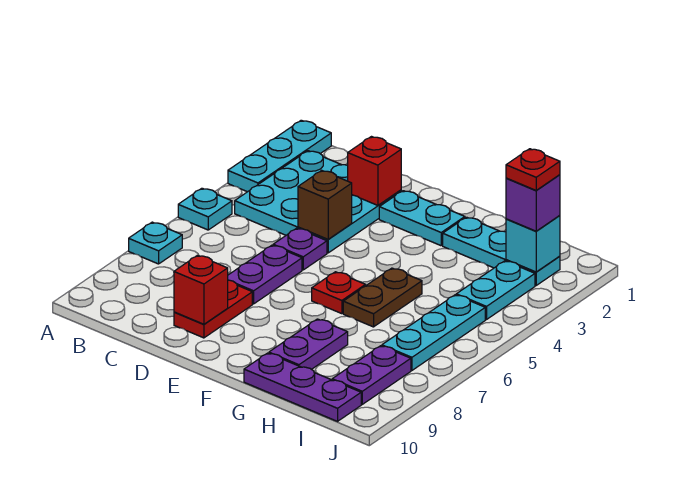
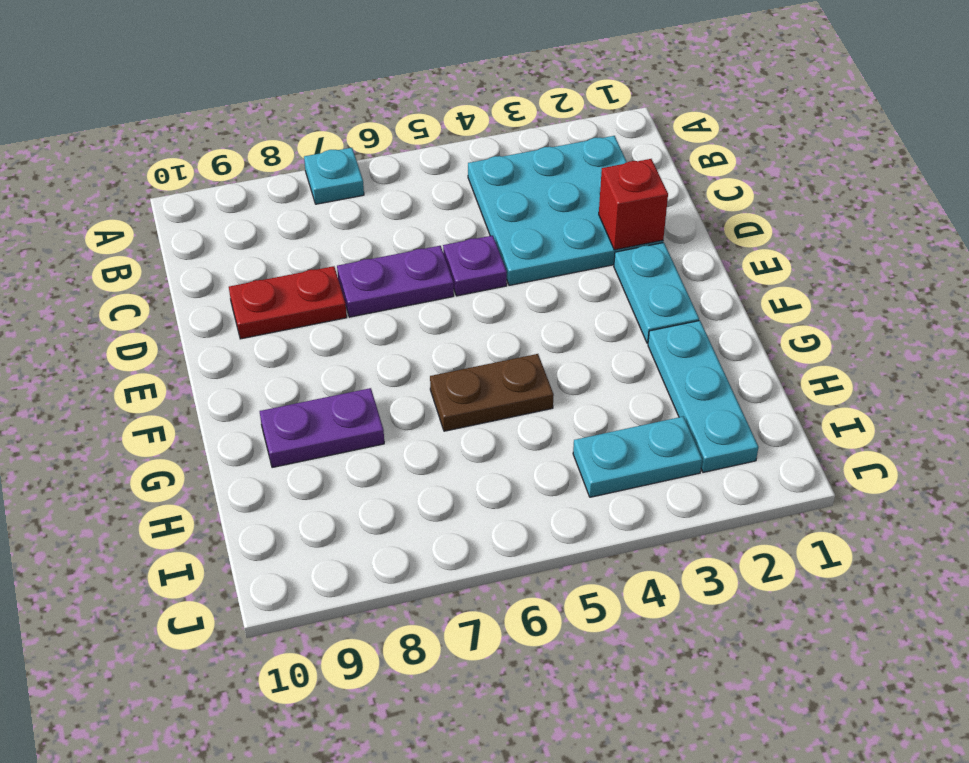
none -> cyan plate A1:A3 level 1
none -> cyan plate A5 level 1
none -> red plate F6 level 1

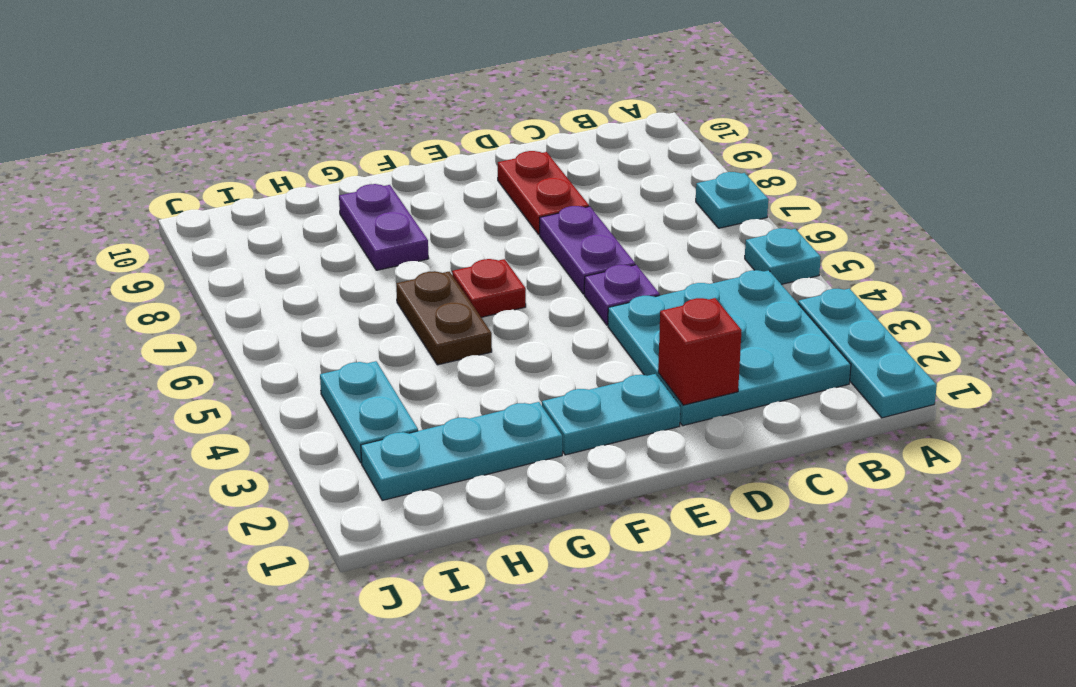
none -> purple plate G10:I10 level 1
none -> cyan plate I5:I7 level 1
none -> purple plate I8:I9 level 1

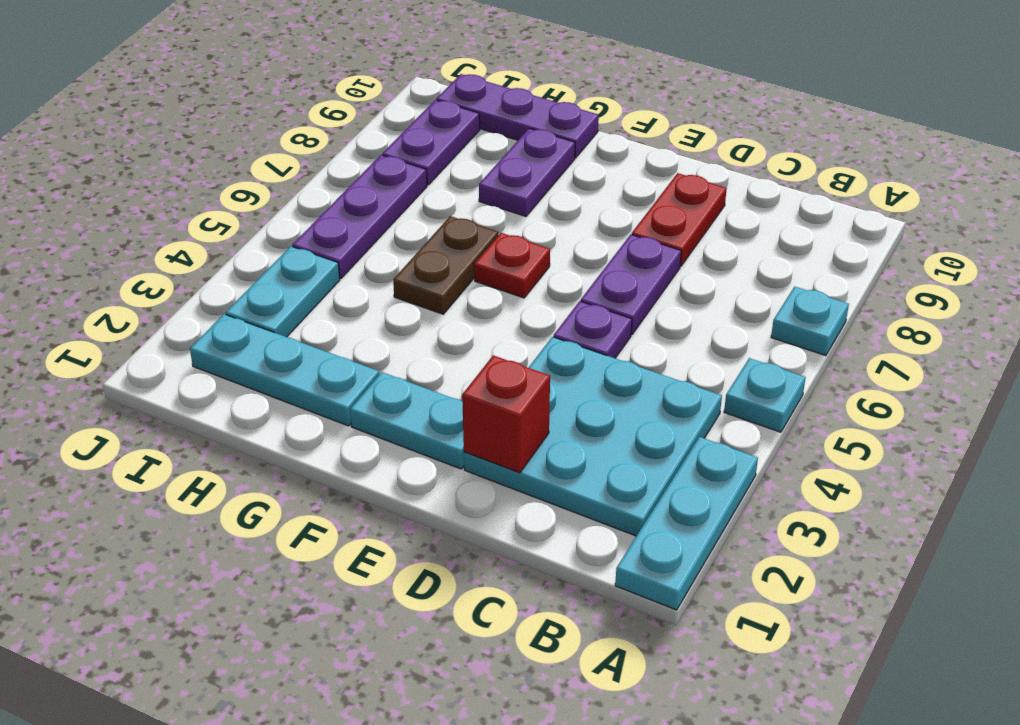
purple plate I5:I7 level 1 -> cyan plate I5:I7 level 1
none -> brown brick D4 level 2
none -> red brick D9 level 2
none -> cyan brick I2 level 2

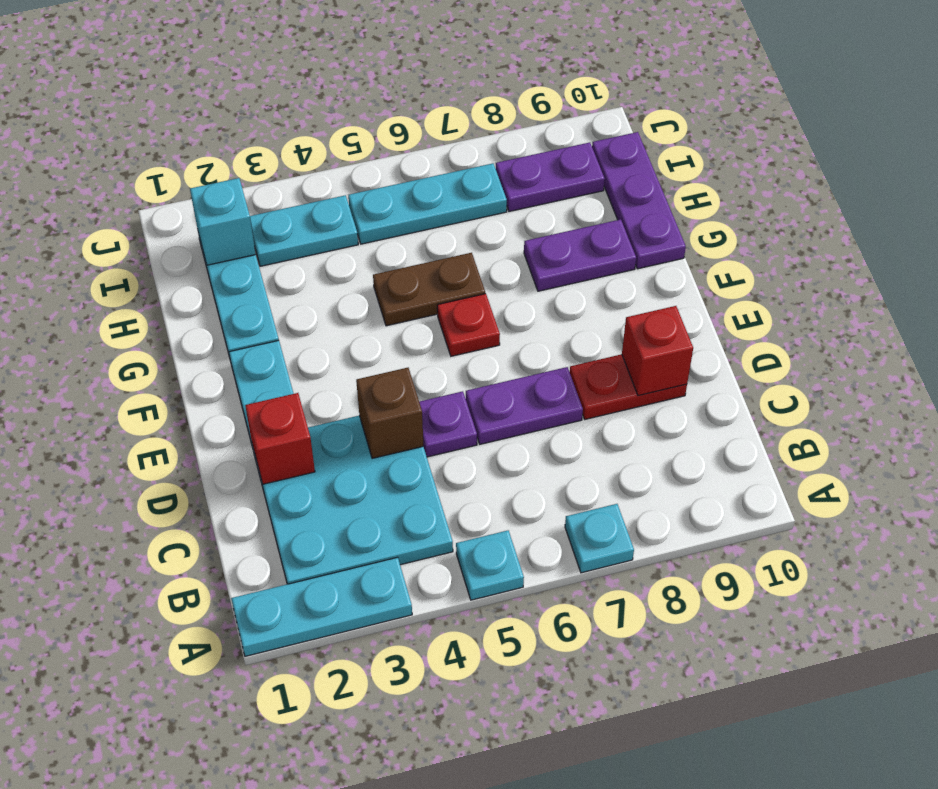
none -> purple brick I2 level 3
none -> red plate I2 level 4

